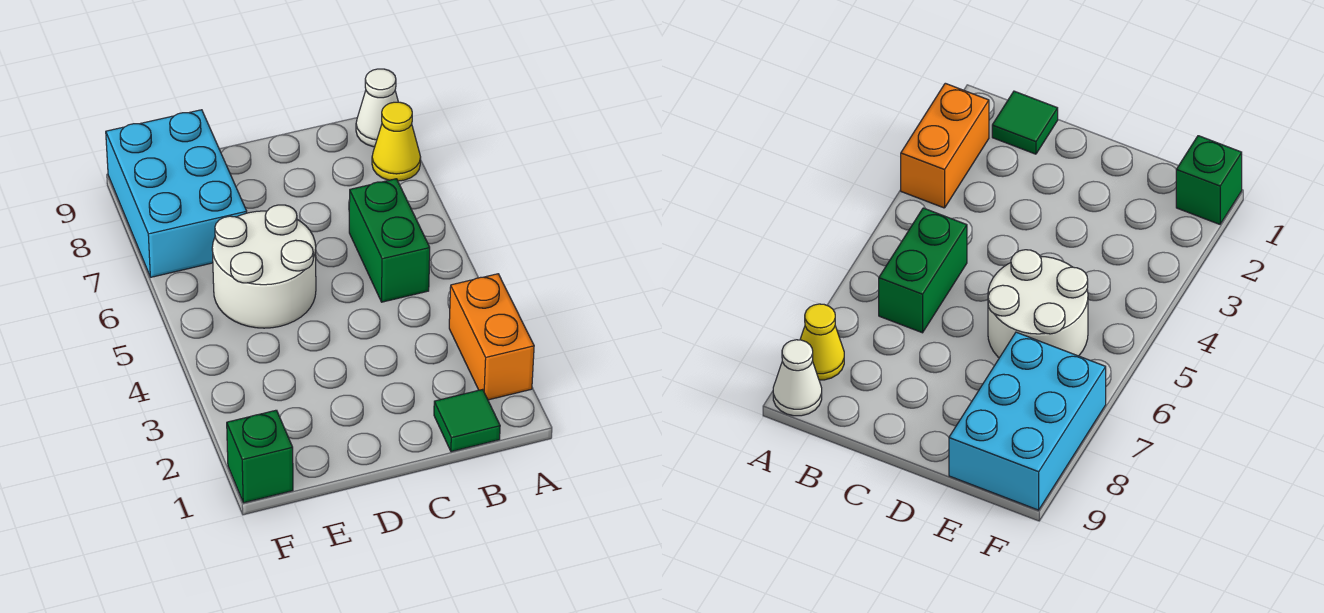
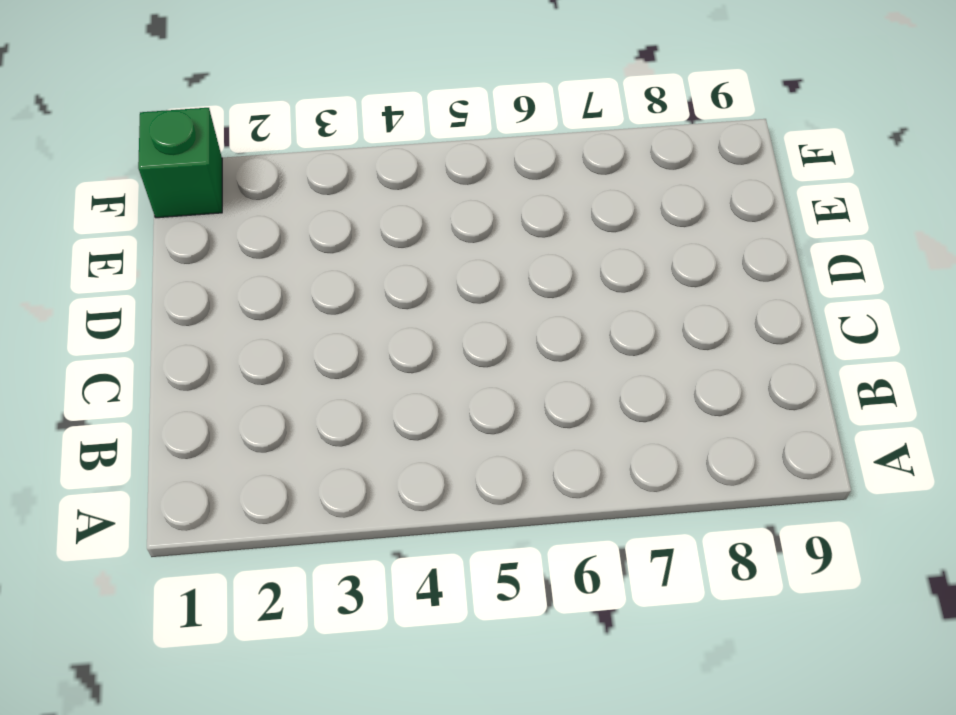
none -> orange brick A2:A3 level 1
none -> yellow cone A8 level 1

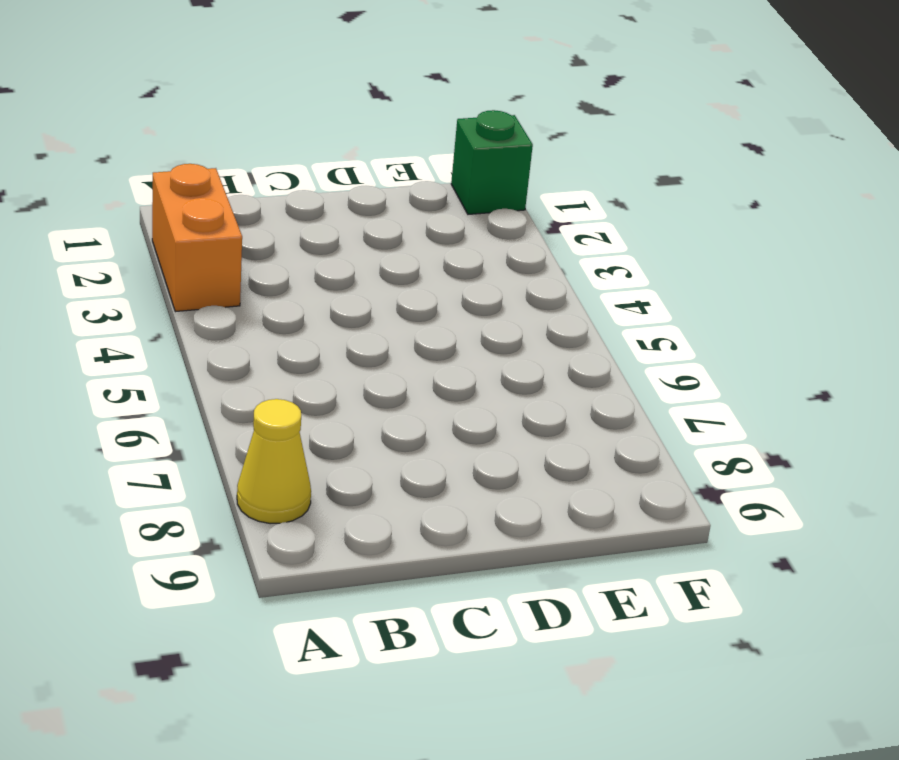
none -> white cone A9 level 1
none -> green tile B1 level 1

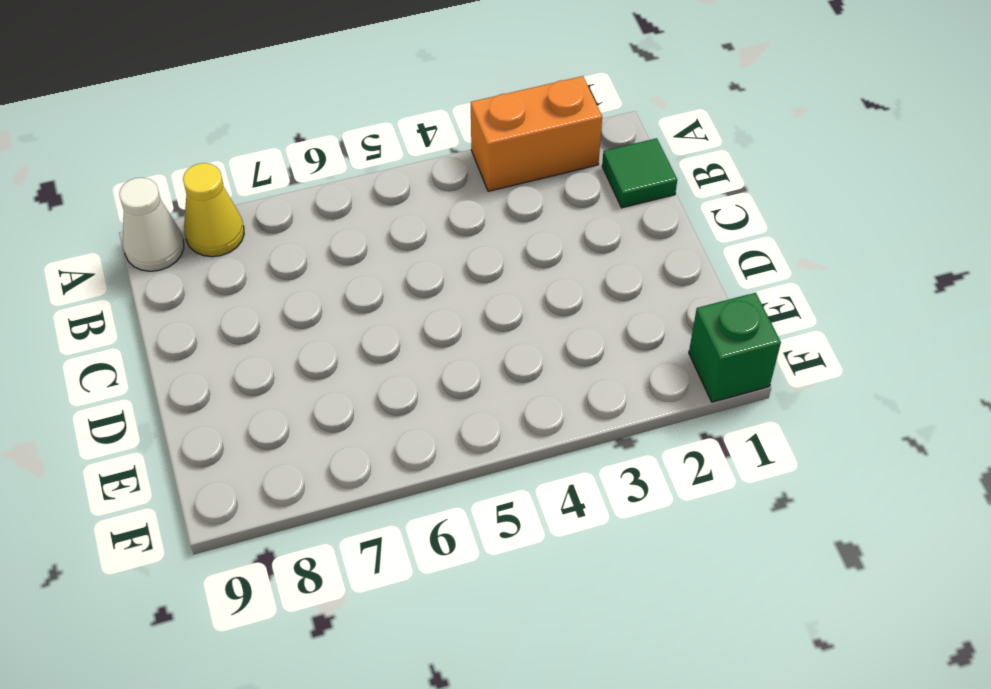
none -> green brick B5:B6 level 1
none -> white round brick D5:E6 level 1

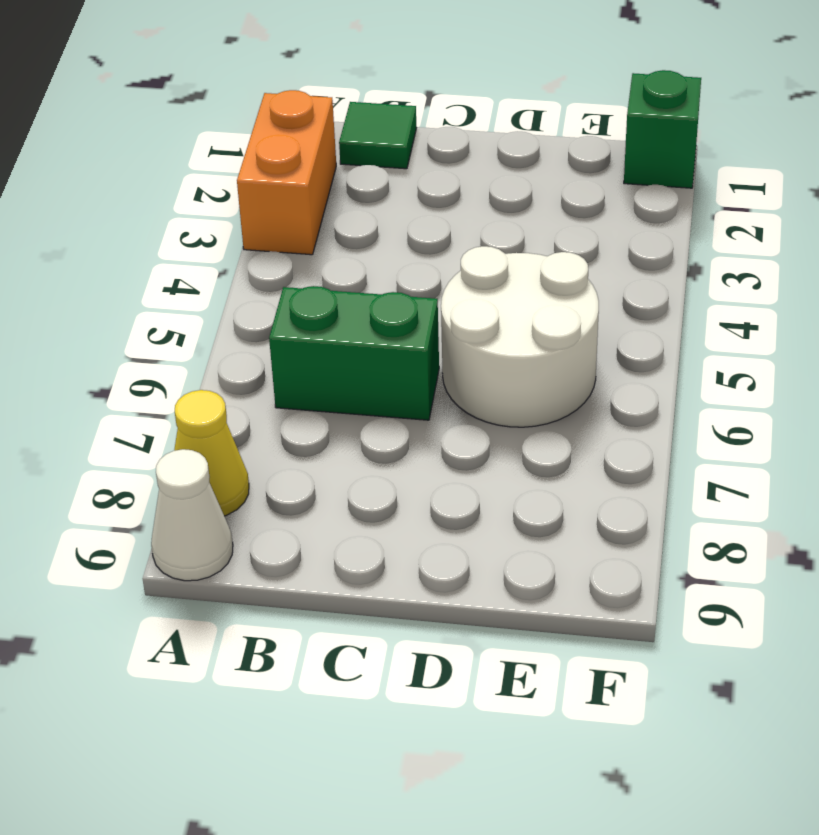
green brick B6:C6 level 1 -> green brick B5:B6 level 1
none -> cyan brick E7:F9 level 1

